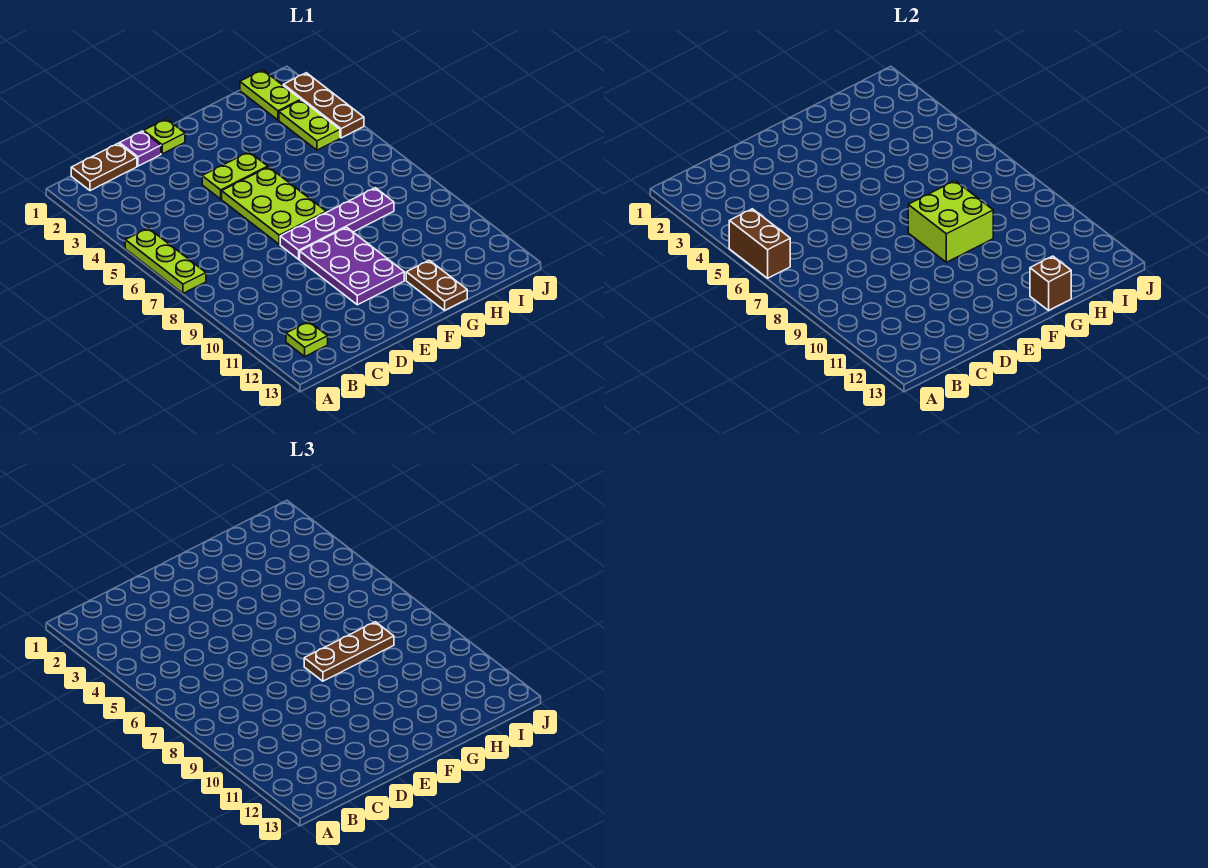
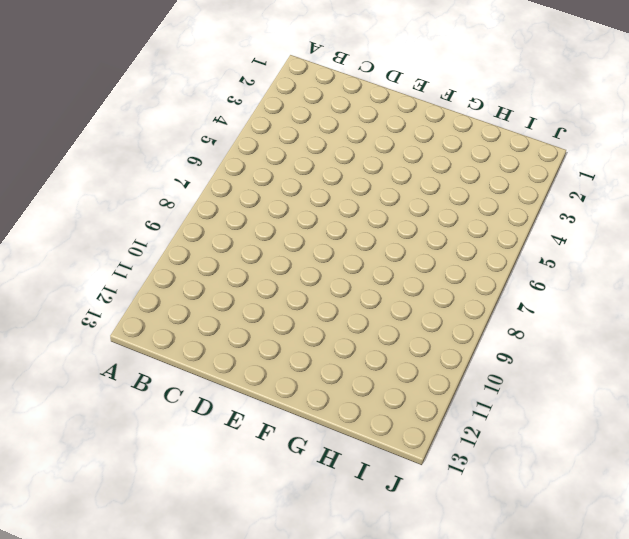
none -> lime plate A5:A7 level 1
none -> brown plate B1:C1 level 1
none -> lime plate B12 level 1

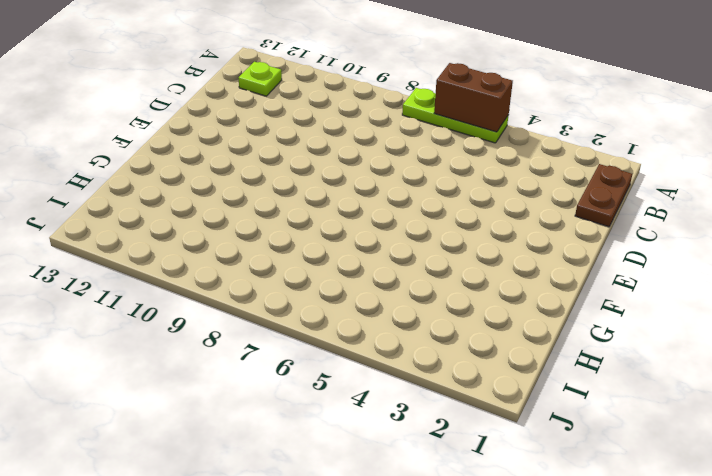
none -> purple plate D1 level 1
none -> lime plate E1 level 1
none -> lime plate E4:F4 level 1

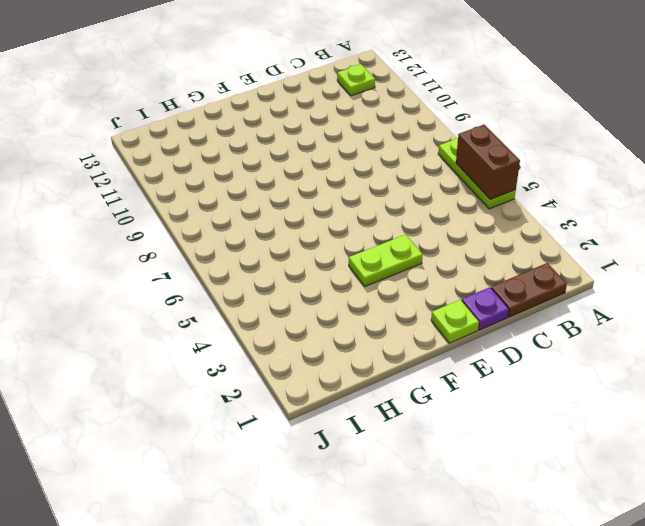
none -> lime plate E5:F7 level 1
none -> purple plate E8:H8 level 1
none -> purple plate E9:F11 level 1

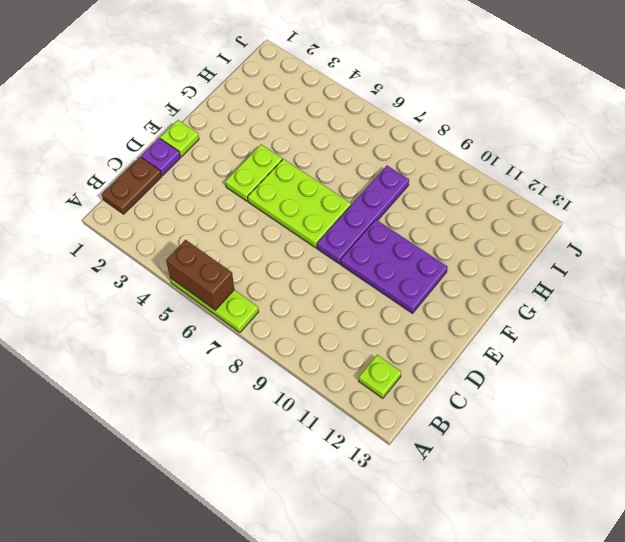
none -> brown plate G12:G13 level 1
none -> lime plate I1:I2 level 1
none -> lime plate I3:I4 level 1

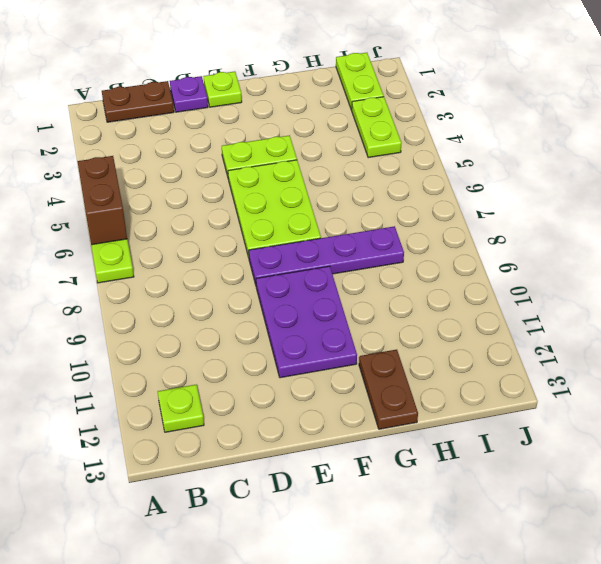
none -> brown plate J2:J4 level 1
none -> lime brick F8:G9 level 2
none -> brown brick G13 level 2

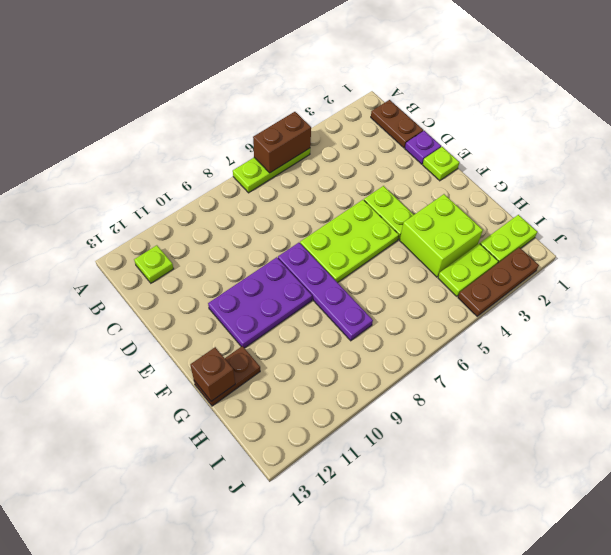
lime brick G3:H4 level 1 -> lime brick F8:G9 level 2
none -> brown plate F8:H8 level 3

